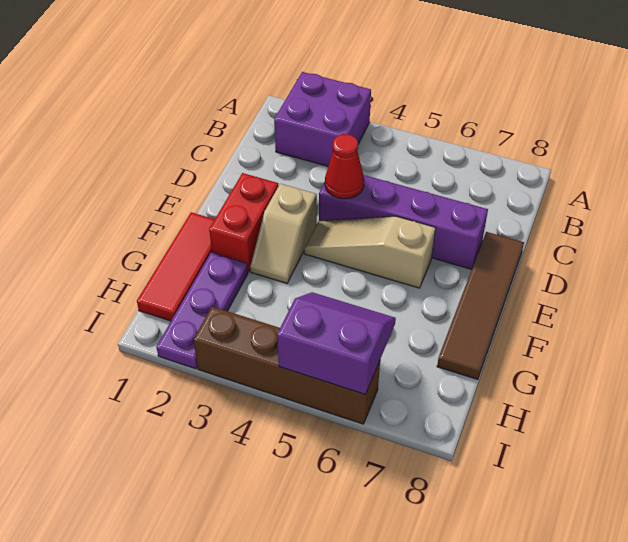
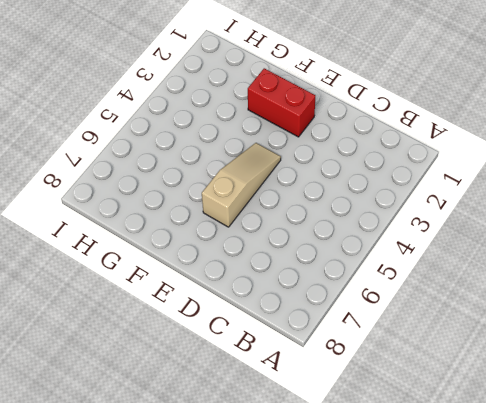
none -> purple brick A2:B3 level 1
none -> purple brick D4:D7 level 1

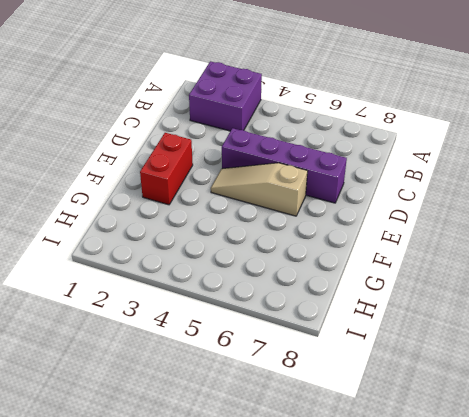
none -> brown tile D8:G8 level 1
none -> tan slope E3:F3 level 1 top E

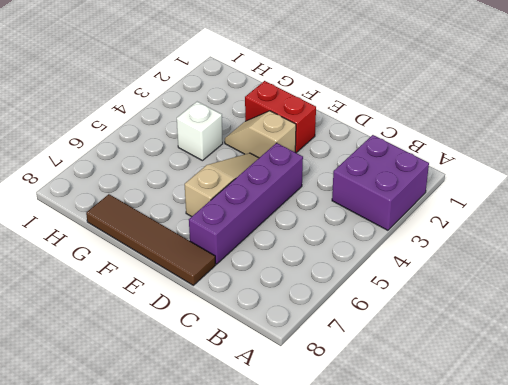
white brick G4 level 1 -> none
none -> red tile F1:H1 level 1
none -> purple plate G2:I2 level 1

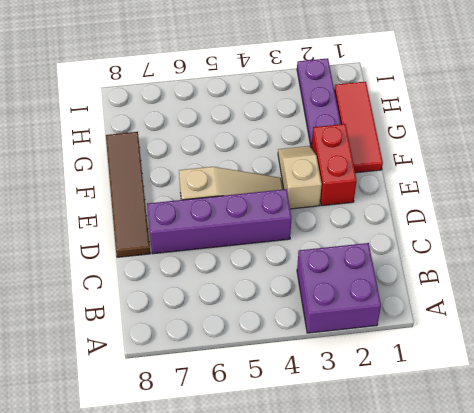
none -> brown brick I3:I6 level 1
none -> red cone D4 level 2

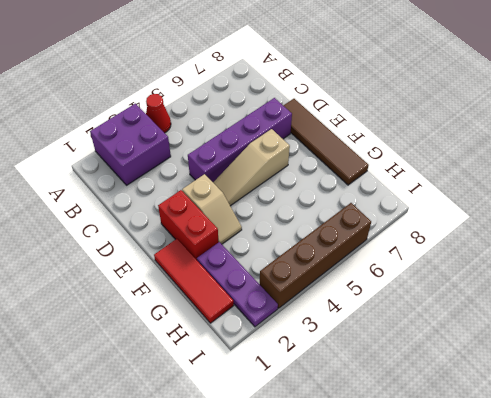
red cone A4 level 1 -> red cone D4 level 2
none -> purple slope H5:I6 level 2 top I

